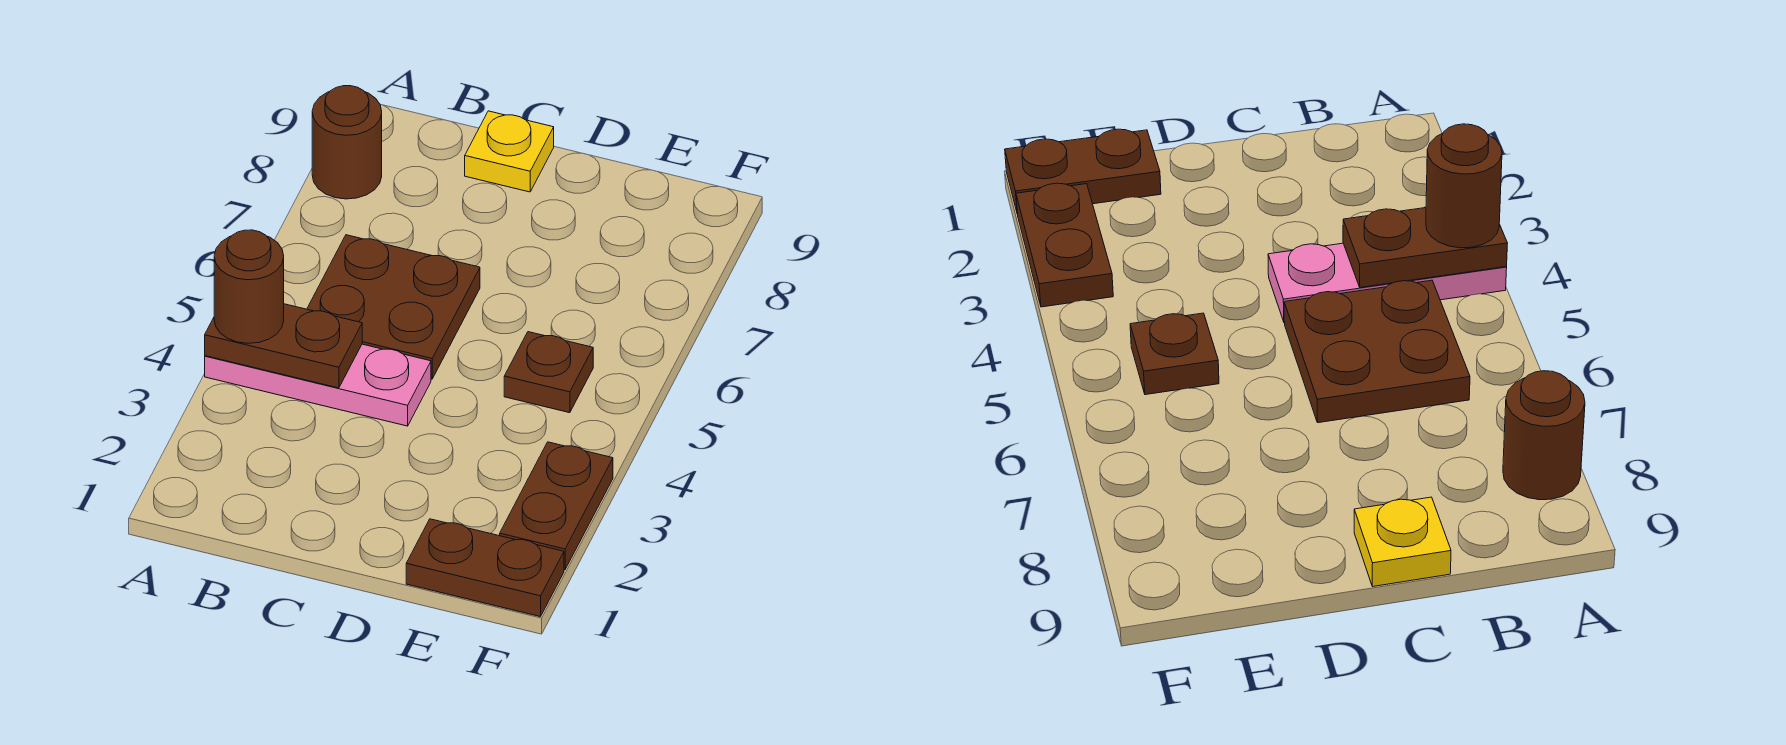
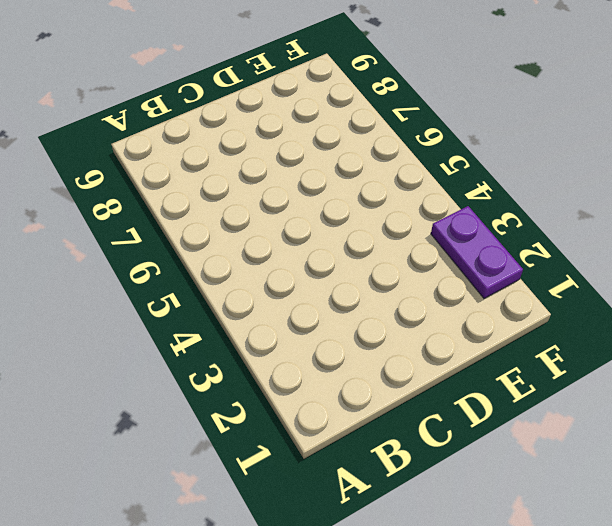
purple plate F2:F3 level 1 -> brown plate F2:F3 level 1
none -> pink plate A4:C4 level 1
none -> brown round brick A8 level 1

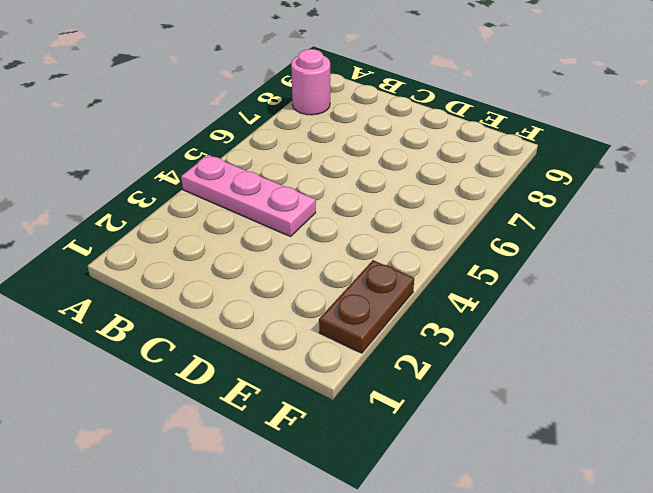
pink round brick A8 level 1 -> brown round brick A8 level 1
none -> brown plate B5:C6 level 1
none -> yellow plate C9 level 1

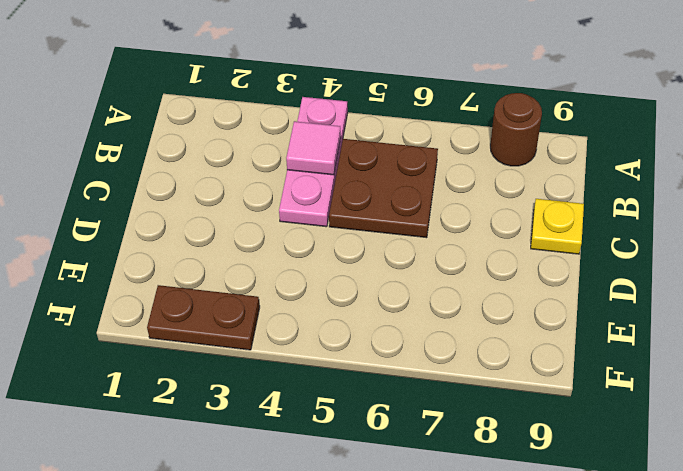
pink tile B4 level 2 -> brown plate A4:B4 level 2
none -> brown plate E1:F1 level 1
none -> brown plate E5 level 1

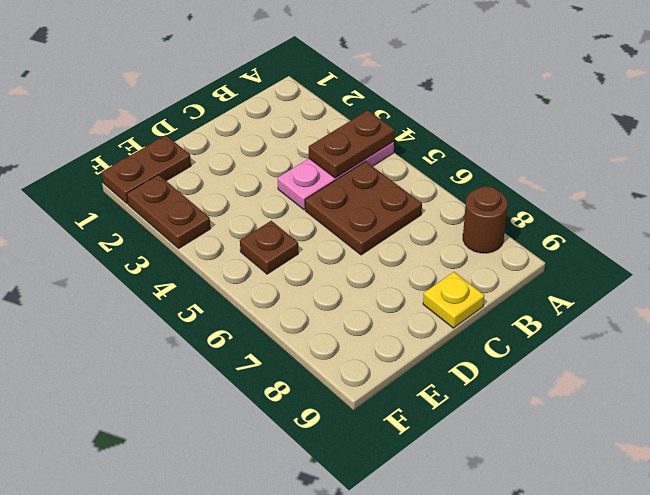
none -> brown round brick A4 level 3

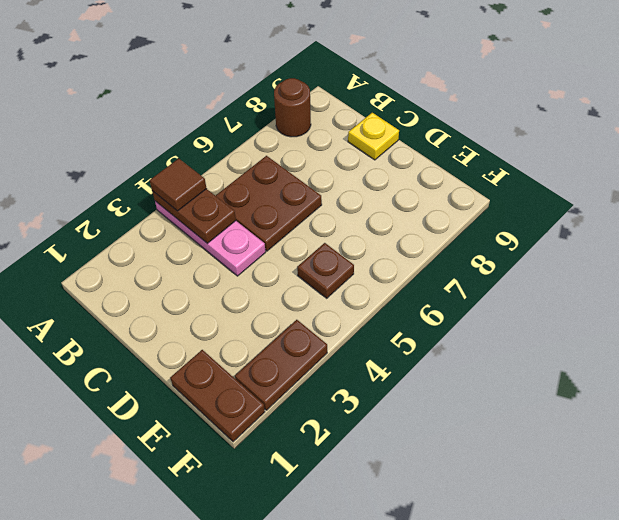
brown tile A4 level 3 -> brown round brick A4 level 3

